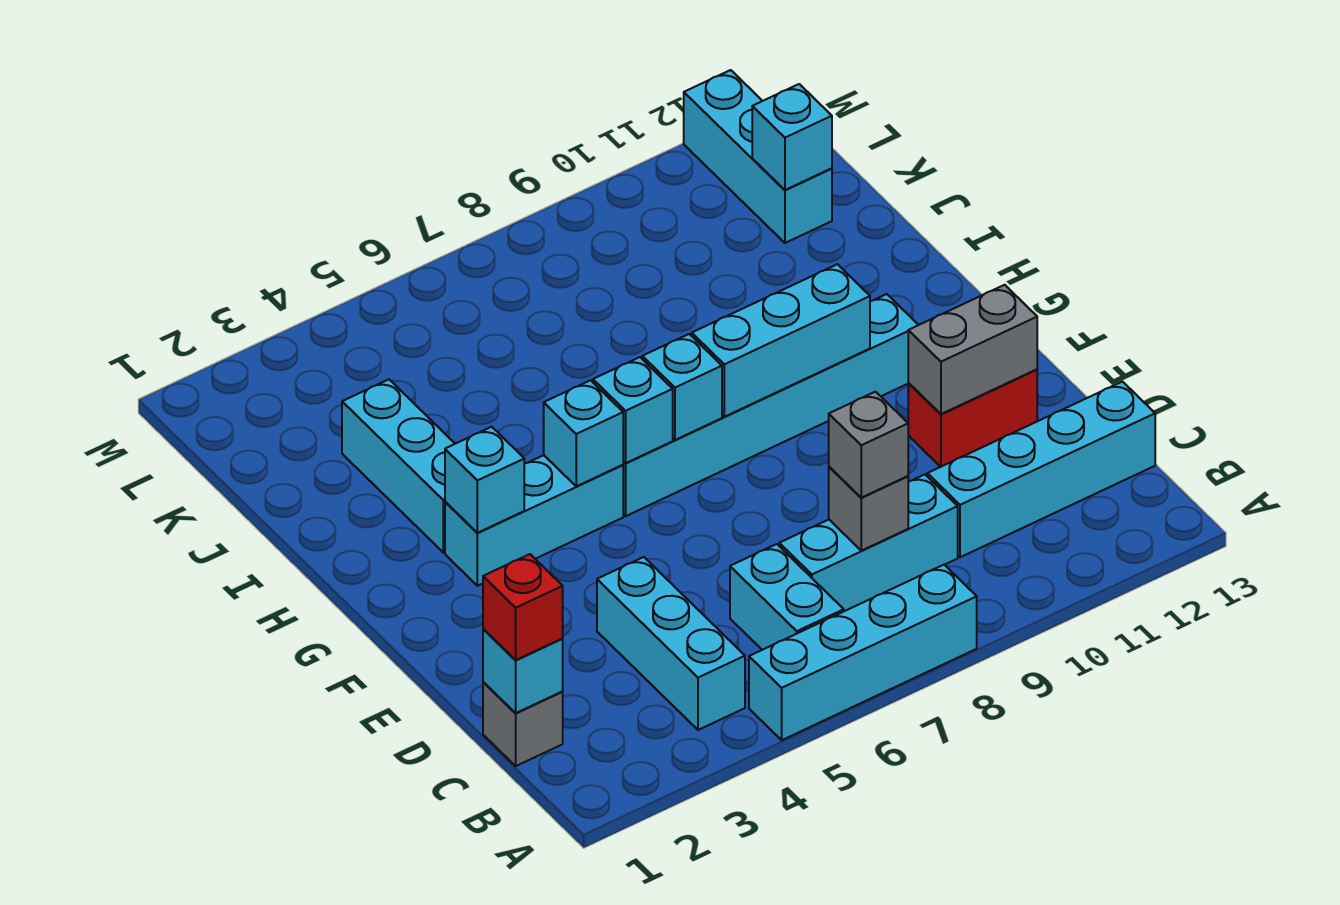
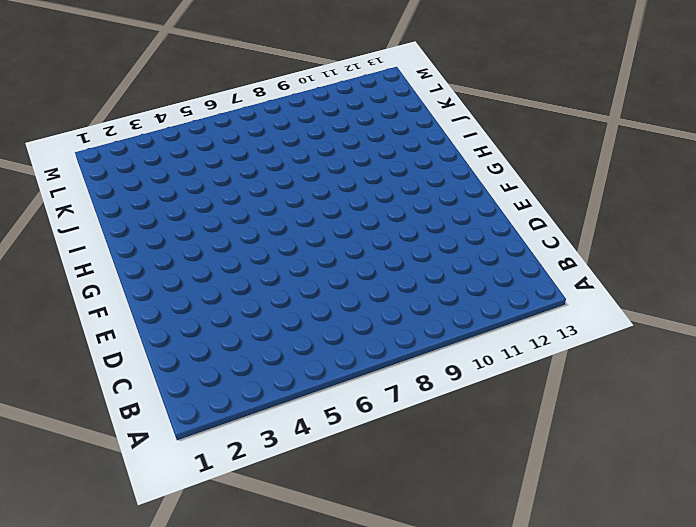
none -> cyan brick A5:A8 level 1
none -> cyan brick B4:D4 level 1
none -> cyan brick B6:C6 level 1

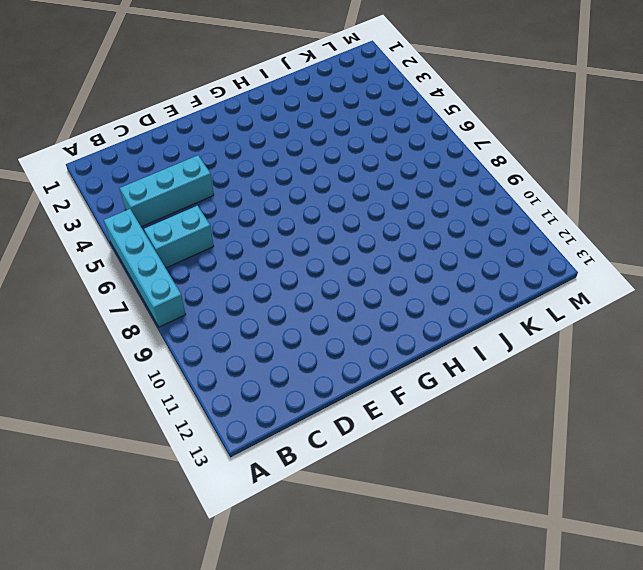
none -> grey brick C1 level 1
none -> cyan brick C7:C9 level 1
none -> cyan brick C10:C13 level 1

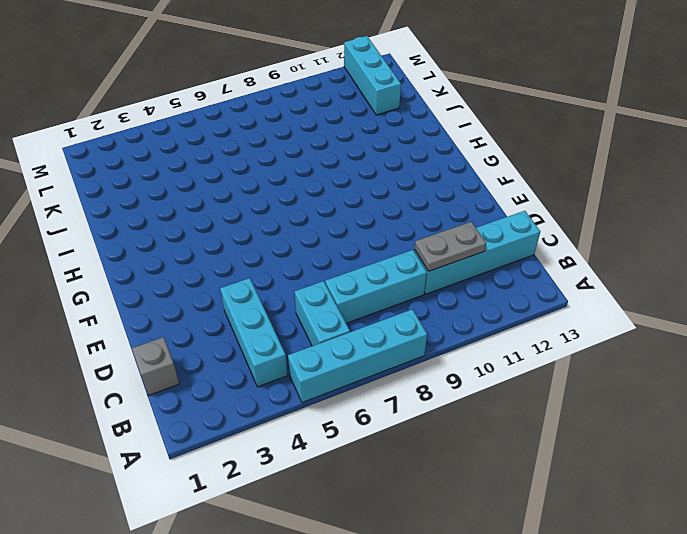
grey plate C10:C11 level 2 -> none
none -> red brick E11:E12 level 1
none -> cyan brick G3:G5 level 1
none -> cyan brick G6:G11 level 1

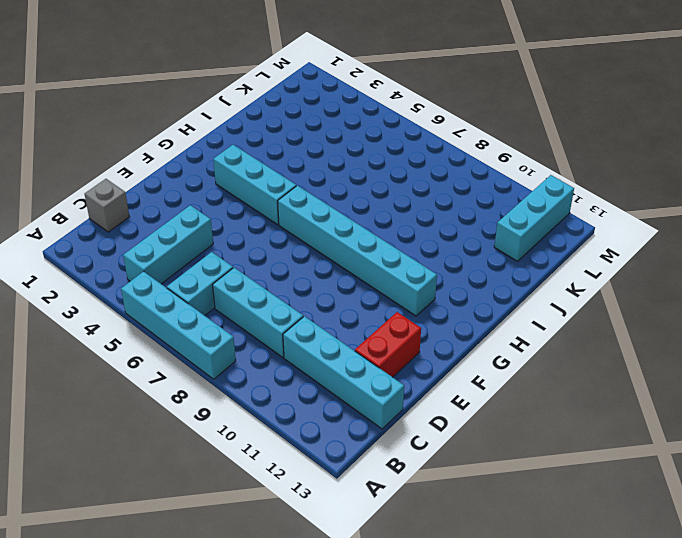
red brick D12:E12 level 1 -> red brick E11:E12 level 1
none -> cyan brick H3:J3 level 1
none -> cyan brick C1 level 2
none -> grey brick C8 level 2

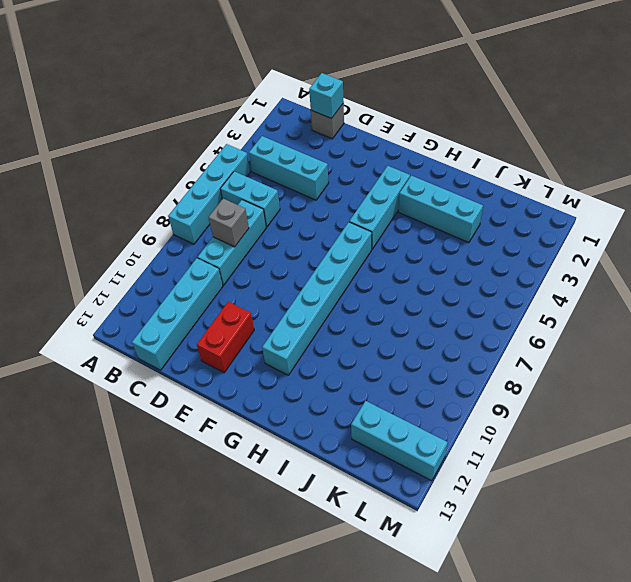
none -> grey brick E11:E12 level 2
none -> cyan brick G3 level 2
none -> cyan brick G5 level 2

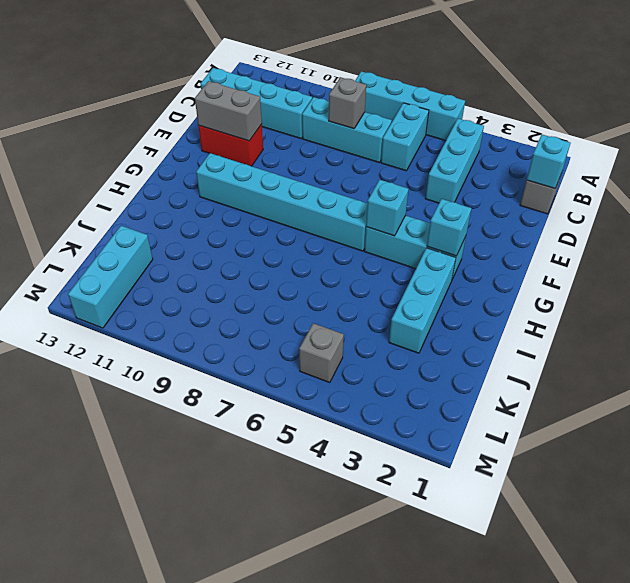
grey brick L5 level 1 -> grey brick C8 level 3
none -> cyan brick G6 level 2
none -> cyan brick G7 level 2
none -> cyan brick G8:G10 level 2

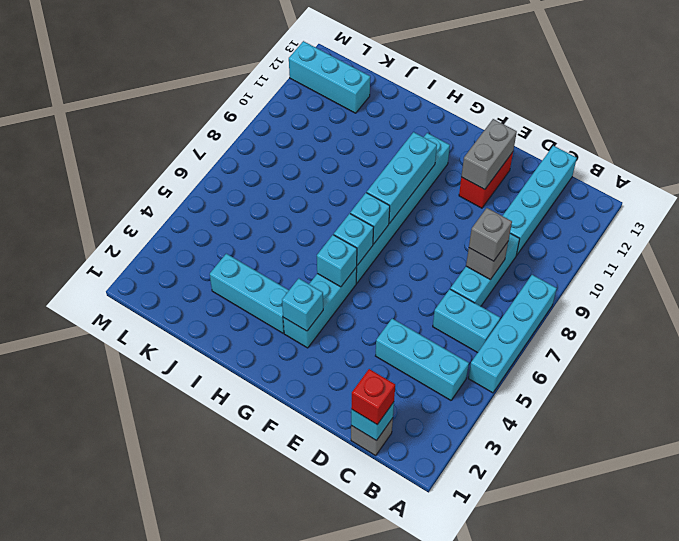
none -> cyan brick K12 level 2

